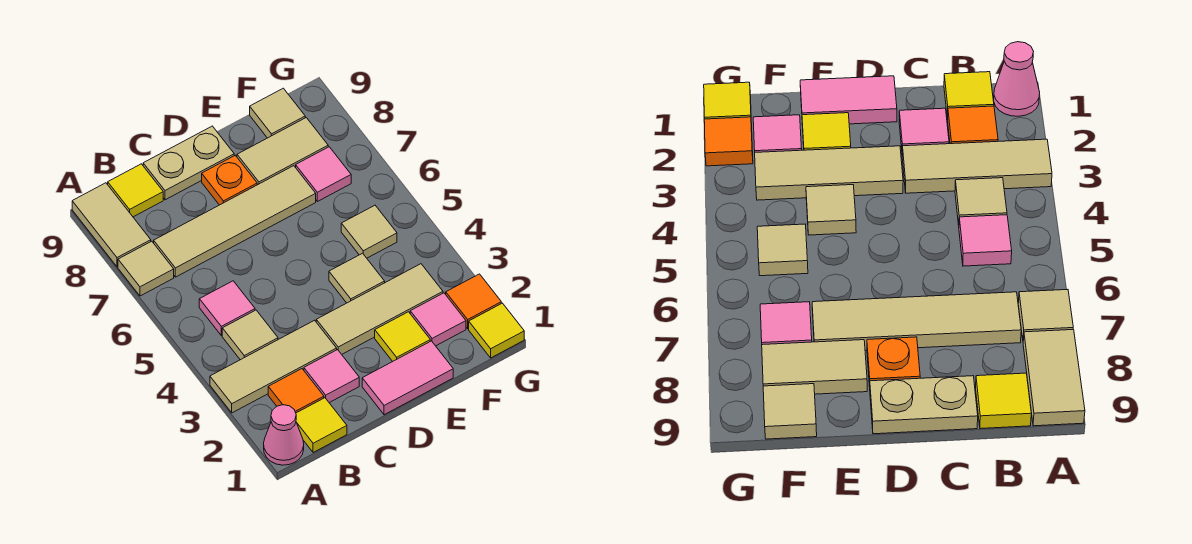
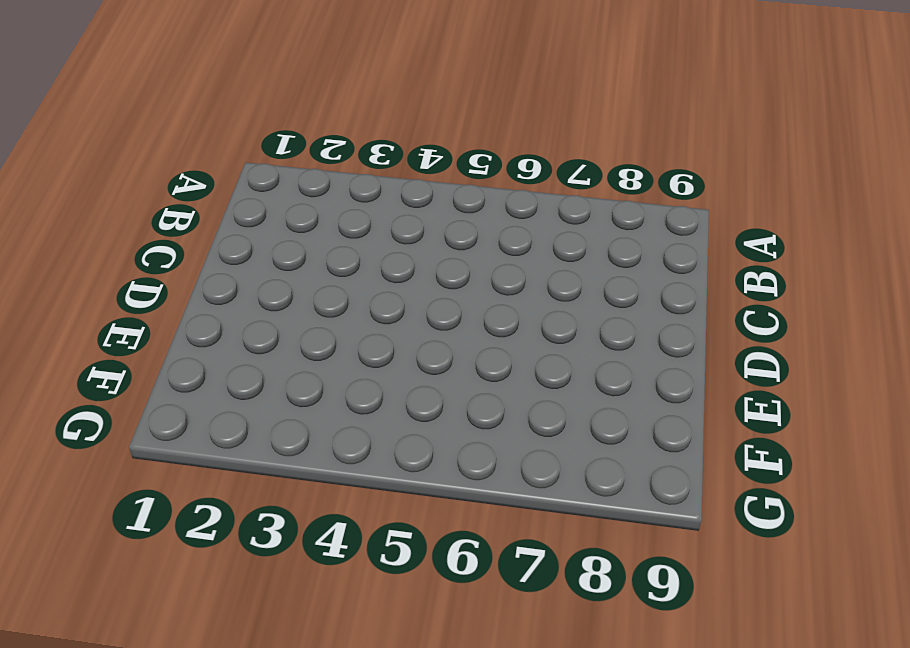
none -> pink cone A1 level 1
none -> tan tile A3:C3 level 1
none -> tan tile A7 level 1

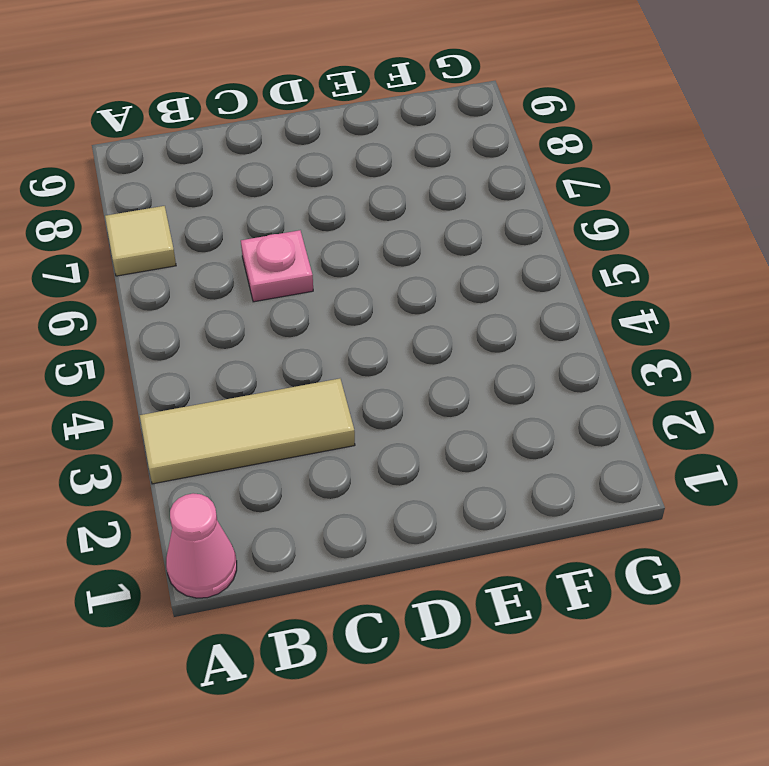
pink plate C6 level 1 -> none
none -> tan tile A8:A9 level 1
none -> yellow tile B1 level 1
none -> orange tile B2 level 1

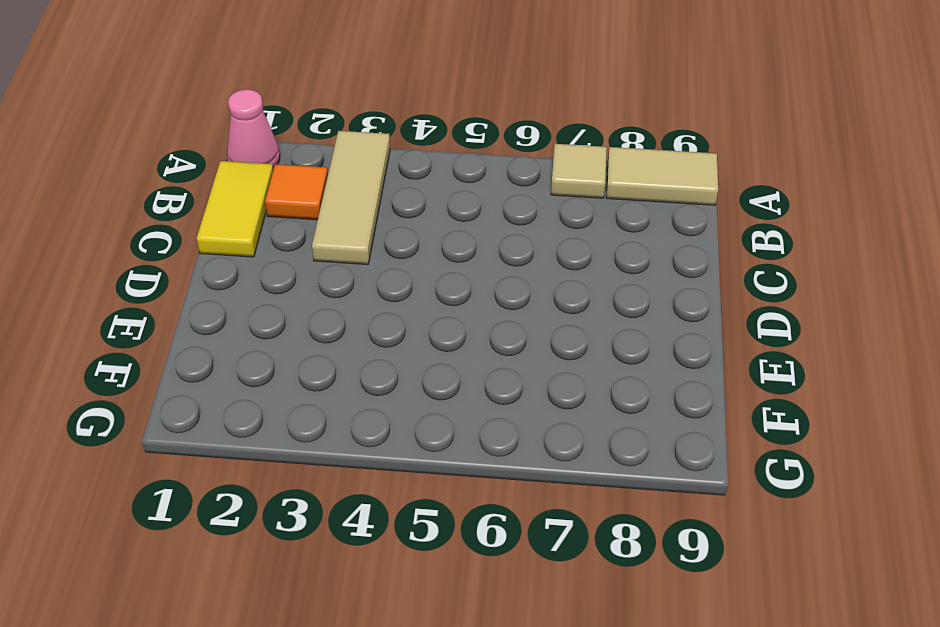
yellow tile B1:C1 level 1 -> yellow tile B1 level 1
none -> tan tile B4 level 1
none -> pink tile B5 level 1
none -> tan tile B7:E7 level 1

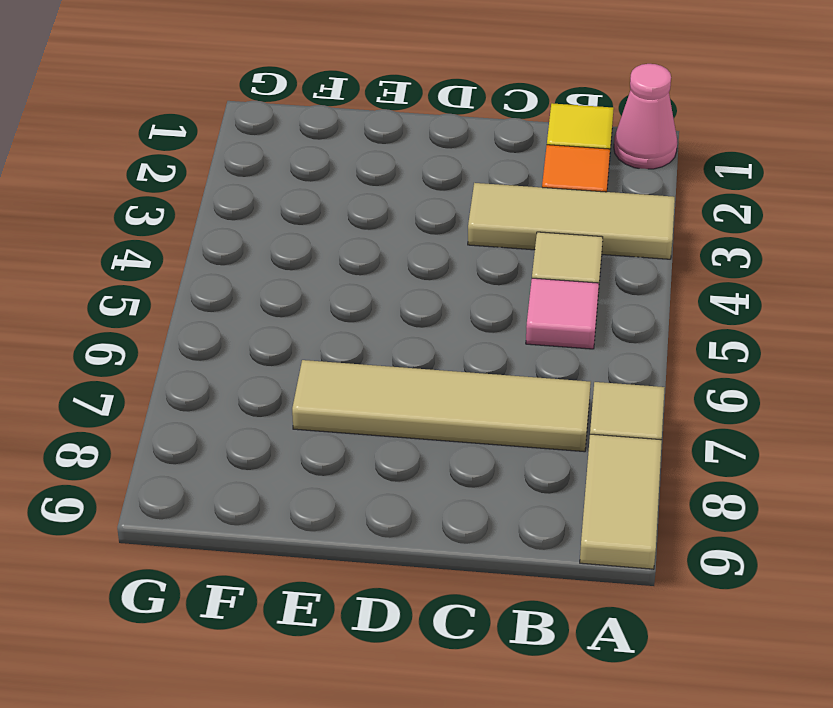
none -> yellow tile B9 level 1
none -> pink tile C2 level 1
none -> tan plate C9:D9 level 1

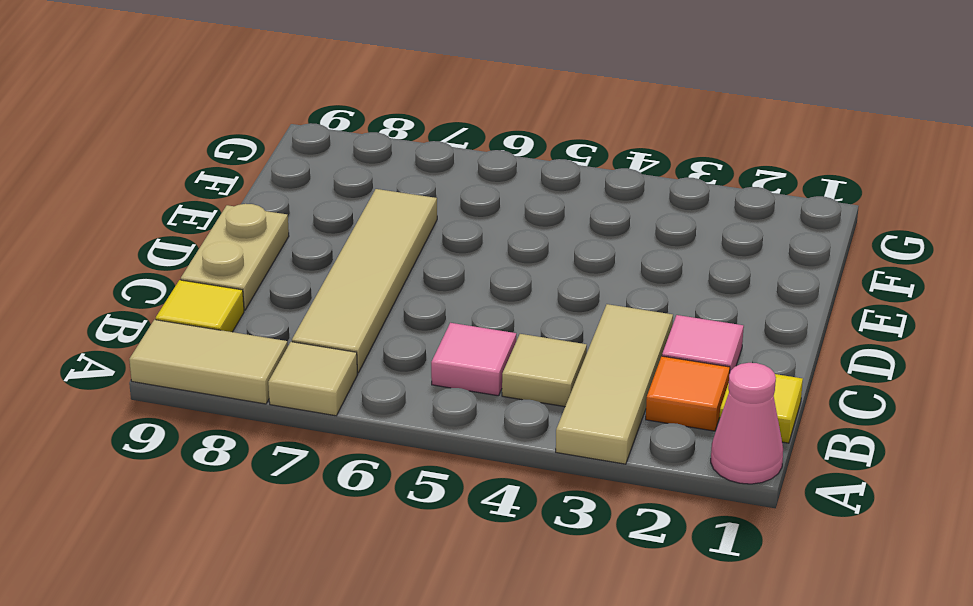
none -> pink tile D1:E1 level 1
none -> tan tile D3:F3 level 1
none -> orange plate D8 level 1

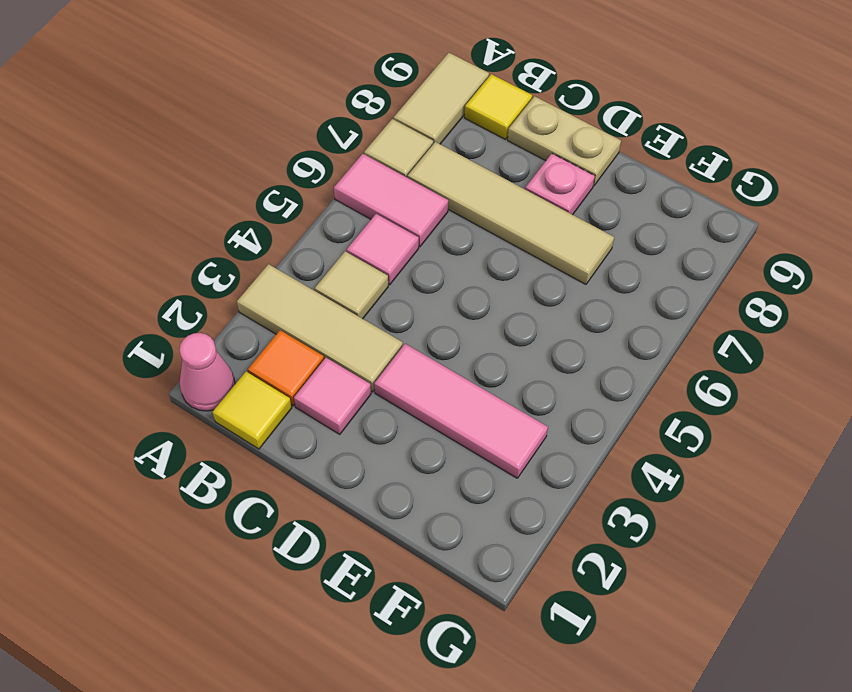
pink tile A6:B6 level 1 -> pink tile D1:E1 level 1
pink tile D3:F3 level 1 -> tan tile D3:F3 level 1
pink plate D8 level 1 -> orange plate D8 level 1
none -> yellow tile E2 level 1
none -> tan tile E4 level 1
none -> tan tile E8:F8 level 1

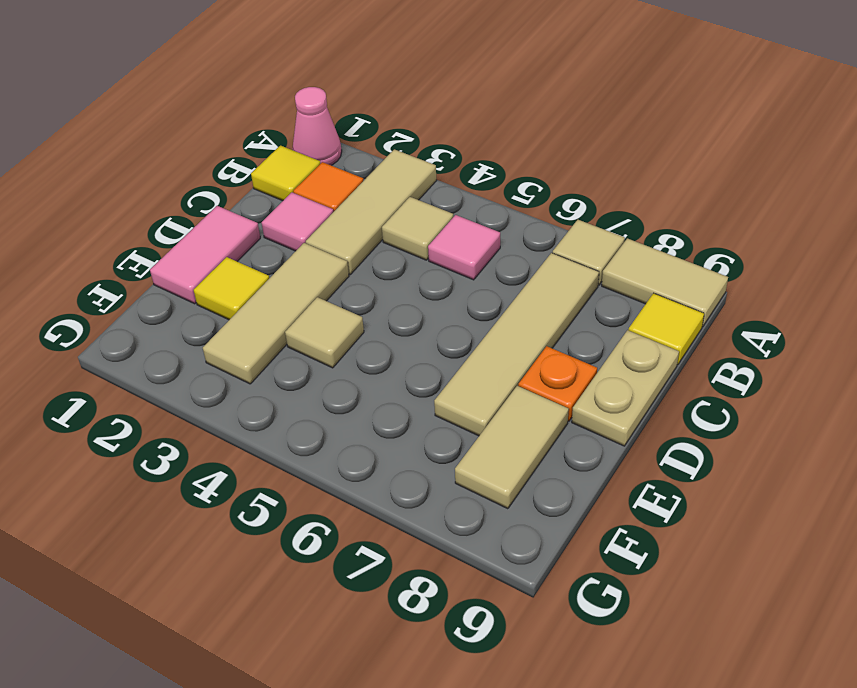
none -> pink tile F2 level 1
none -> tan tile F5 level 1
none -> pink tile F7 level 1

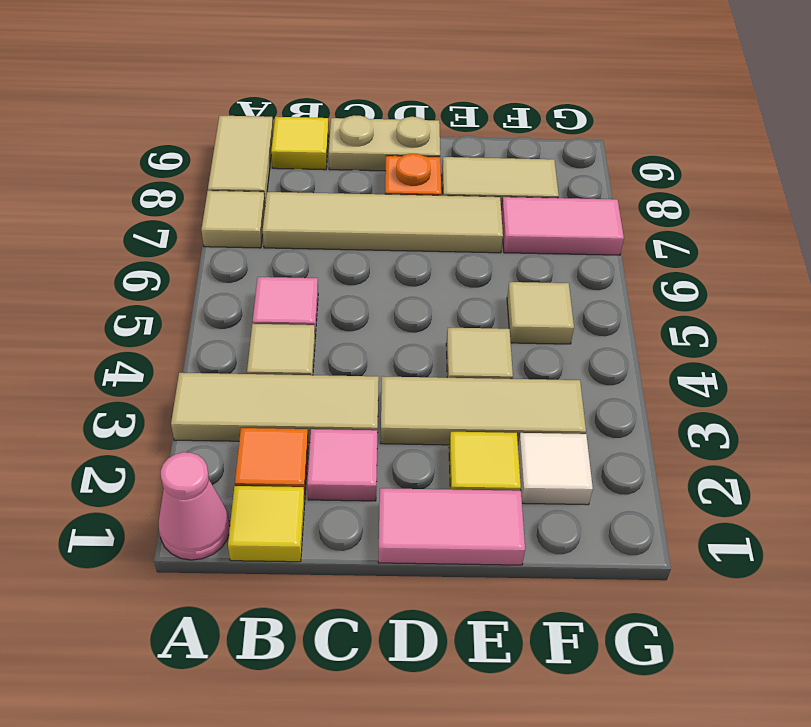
white tile F2 level 1 -> pink tile F2 level 1
pink tile F7:G7 level 1 -> pink tile F7 level 1
none -> tan tile F9 level 1
none -> yellow tile G1 level 1
none -> orange tile G2 level 1

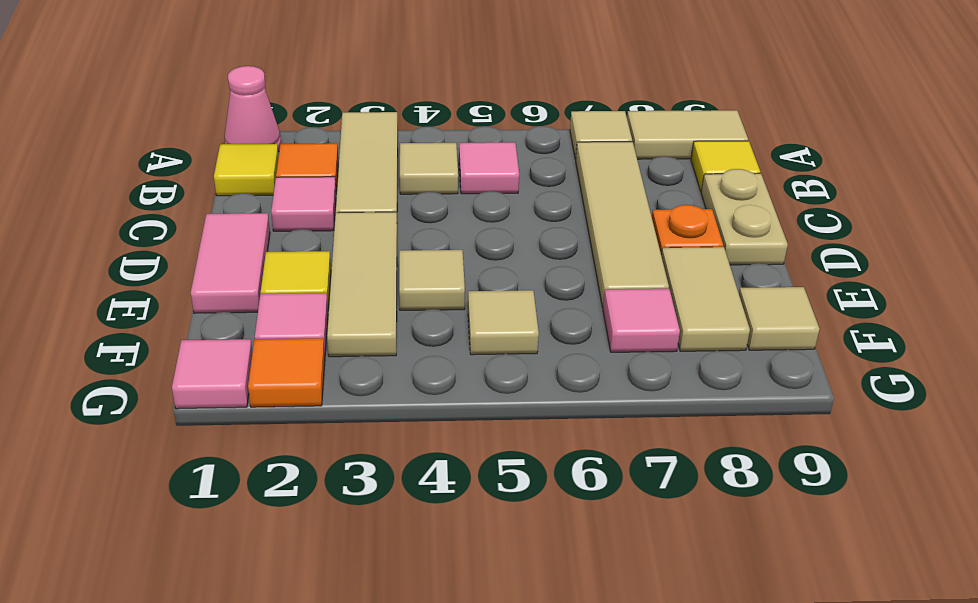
pink tile G1 level 1 -> yellow tile G1 level 1

